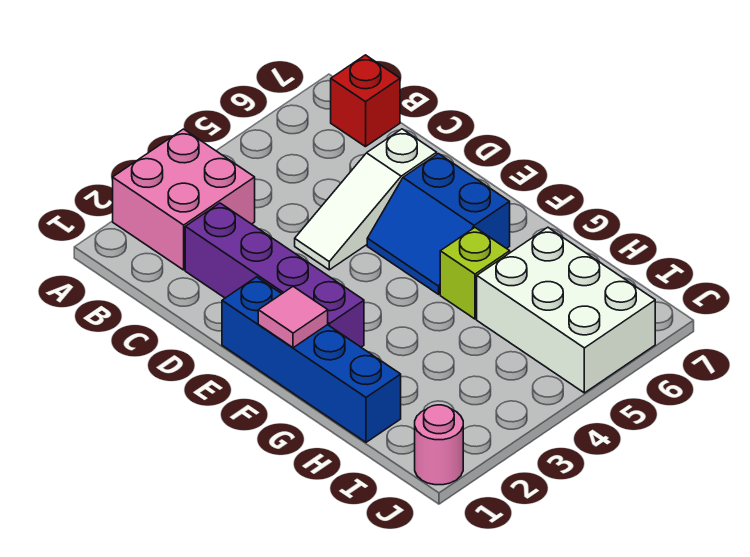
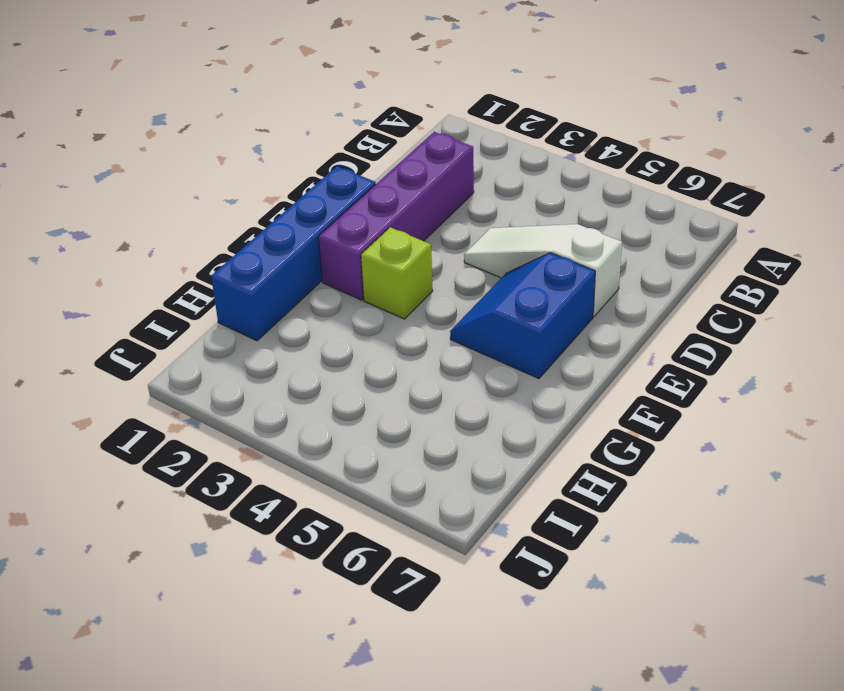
lime brick F3 level 1 -> lime brick G5 level 1
none -> pink brick A2:B3 level 1
none -> red brick B7 level 1

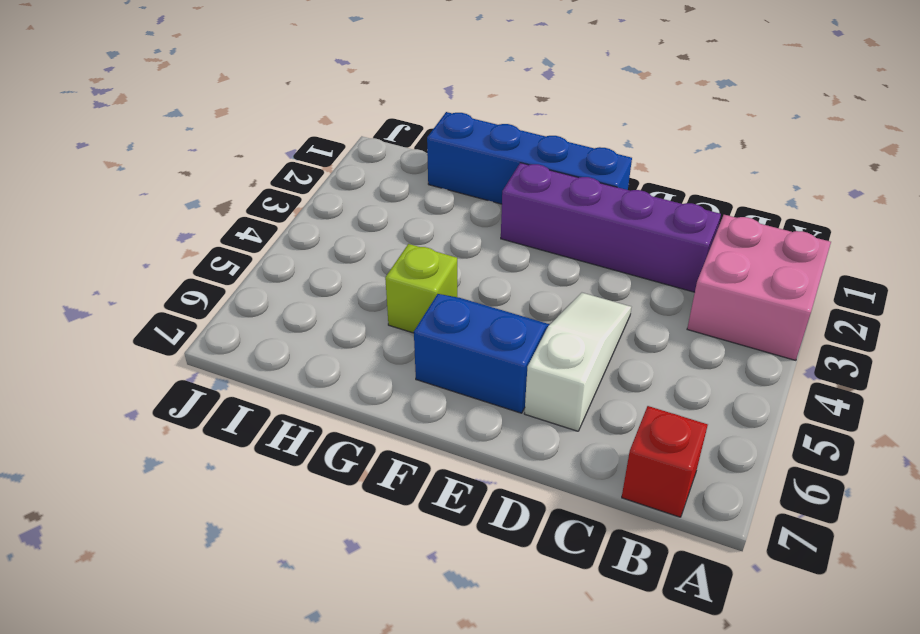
none -> white brick H5:J6 level 1
none -> pink round brick J1 level 1

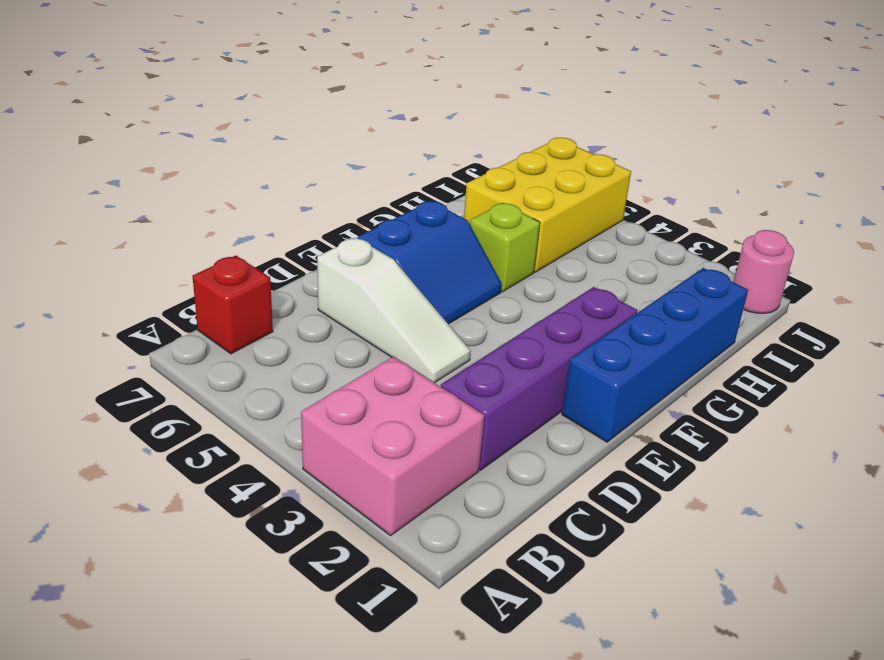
yellow brick H5:J6 level 1 -> white brick H5:J6 level 1
none -> pink tile F1 level 2

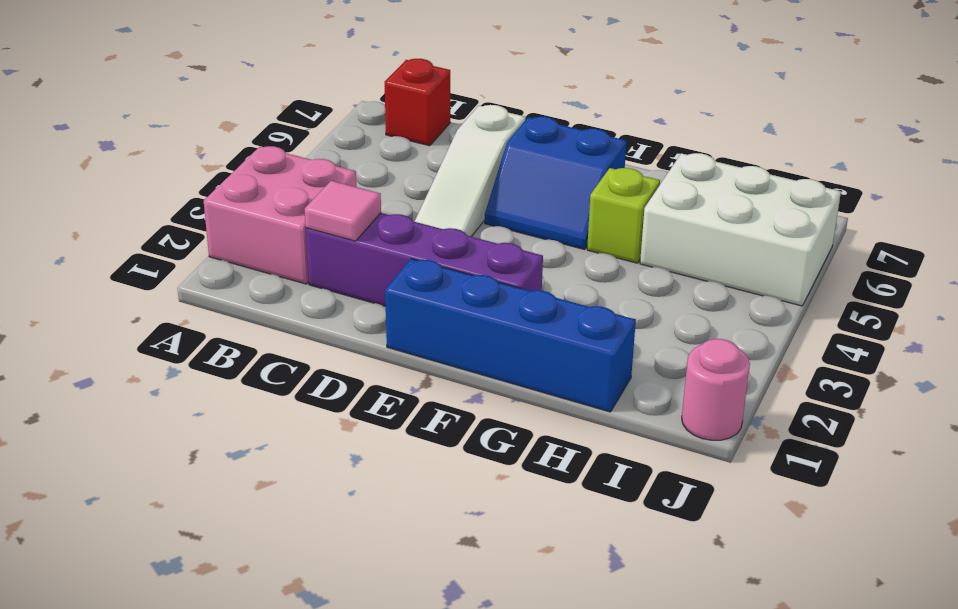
pink tile C2 level 2 -> pink tile F1 level 2

